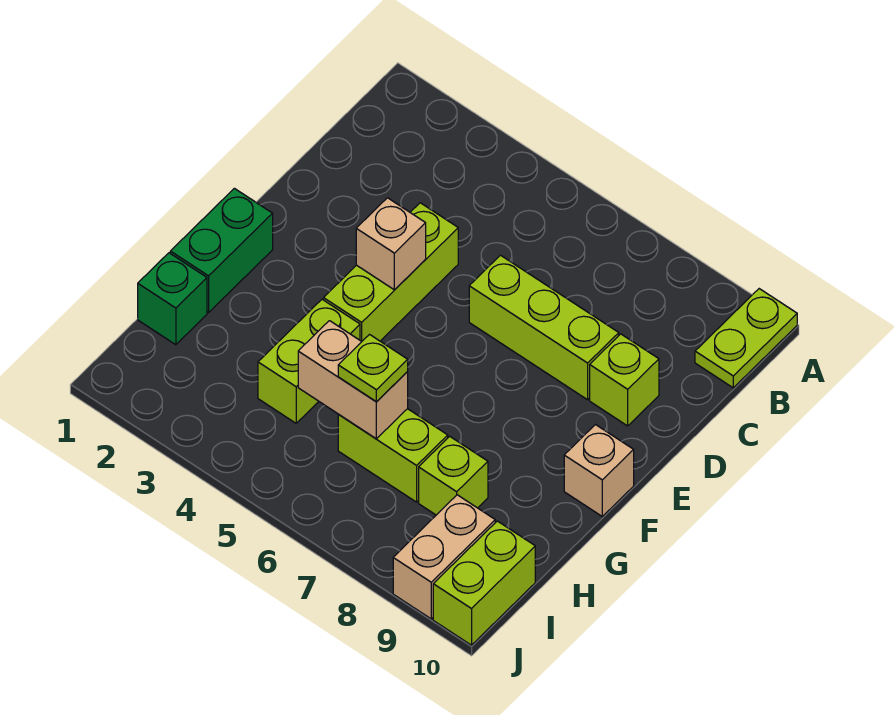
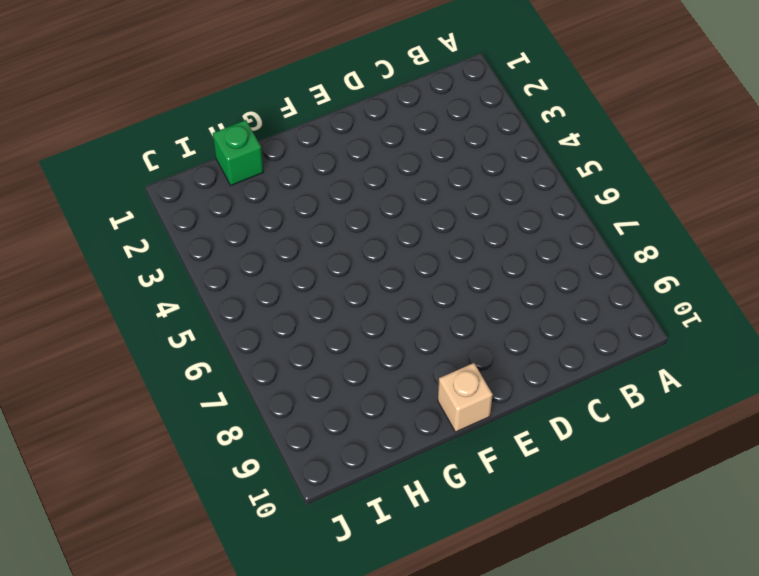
none -> lime plate A10:B10 level 1
none -> lime brick D4:F4 level 1
none -> lime brick D6:D8 level 1

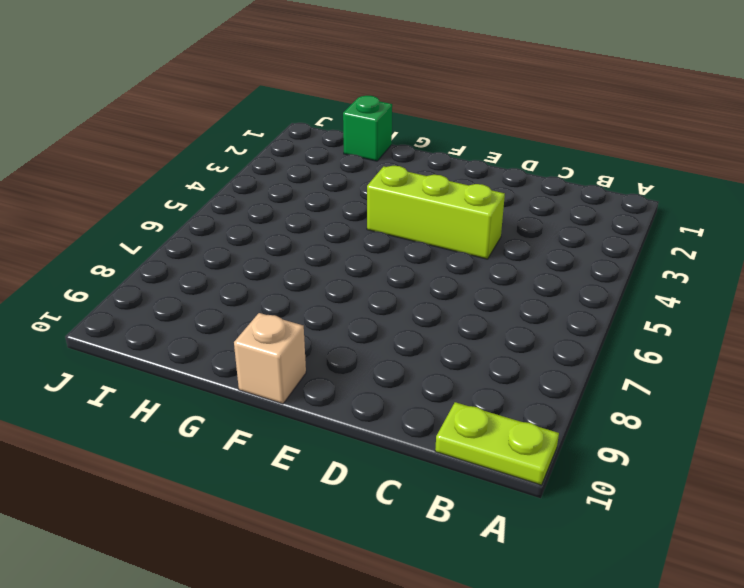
none -> lime brick D6:D8 level 1
none -> lime brick D9 level 1
none -> green brick F1:G1 level 1

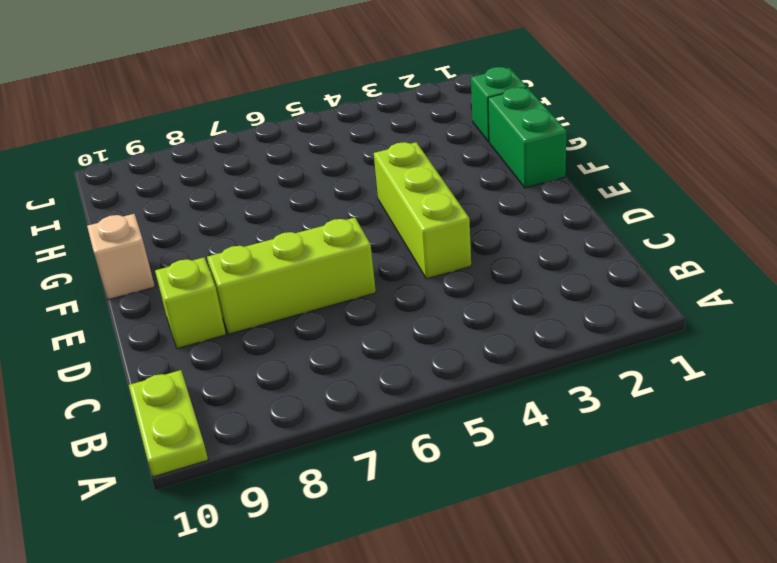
none -> lime brick G4:H4 level 1
none -> lime brick H6:H7 level 1
none -> lime brick H8 level 1

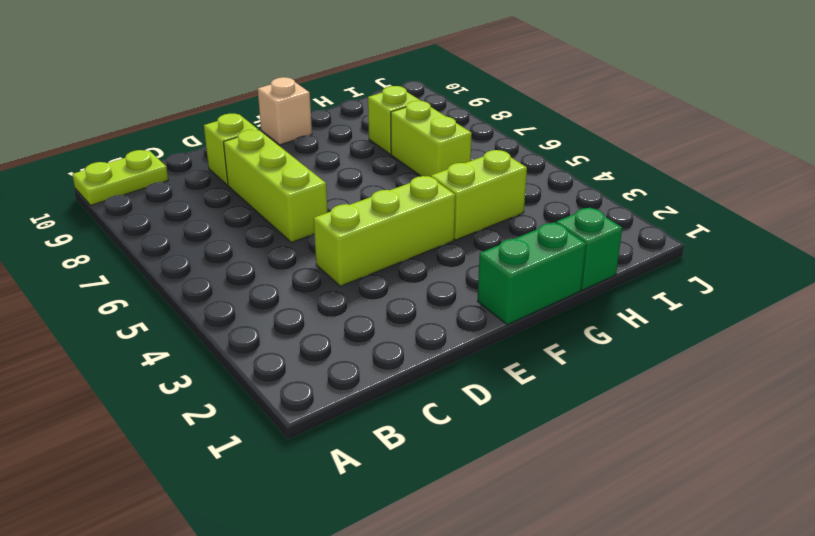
none -> tan brick I9:J9 level 1
none -> lime brick I10:J10 level 1
none -> tan brick E4 level 2

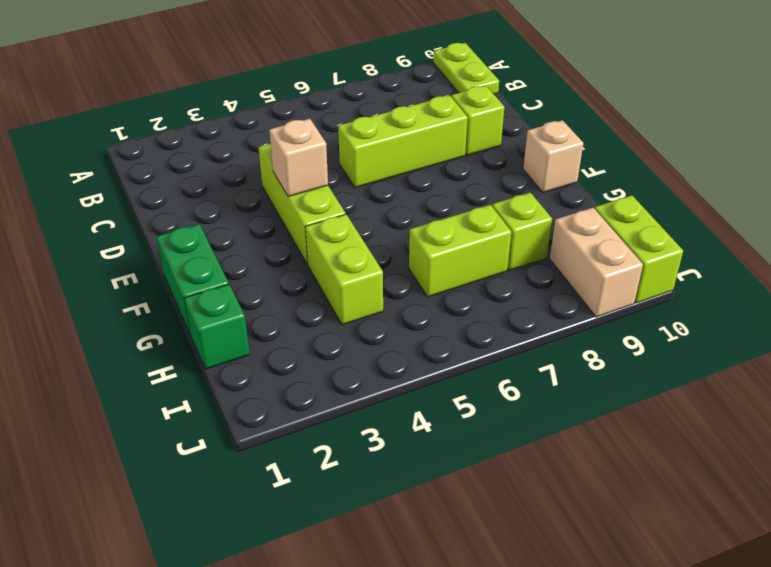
none -> tan brick H5:H6 level 2
none -> lime plate H6 level 3

